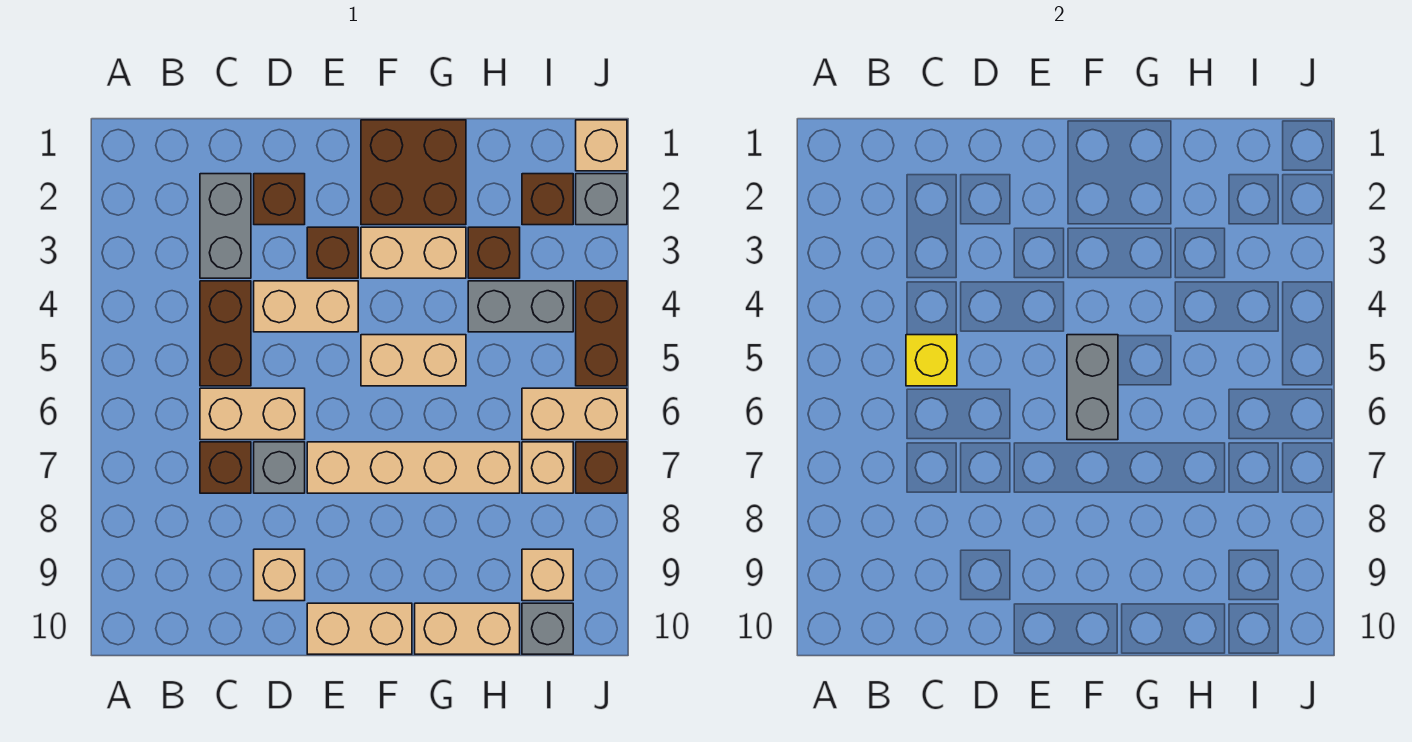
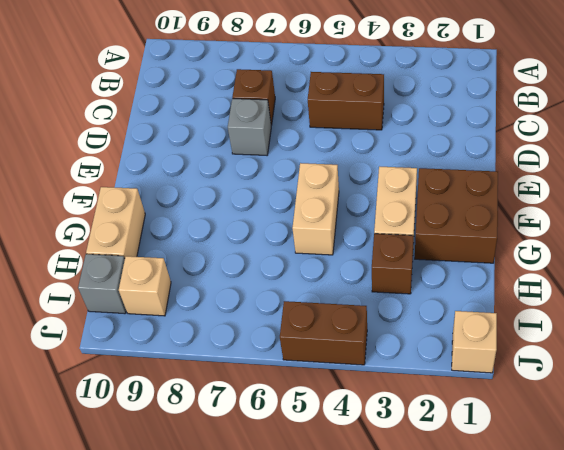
none -> grey brick C2:C3 level 1
none -> tan brick C6:D6 level 1
none -> brown brick D2 level 1

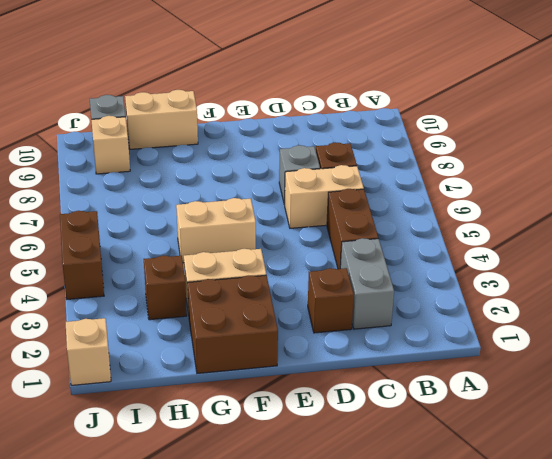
none -> tan brick D4:E4 level 1
none -> tan brick D9 level 1
none -> brown brick E3 level 1

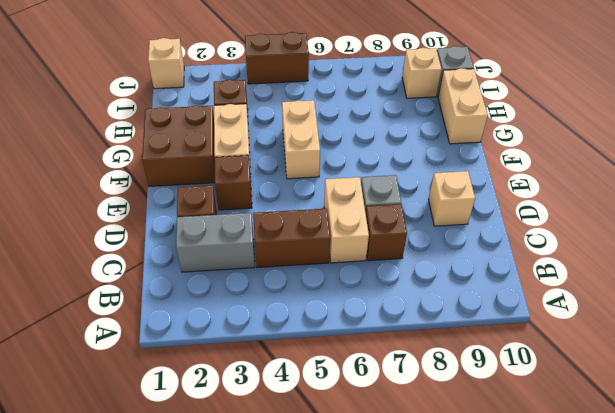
none -> tan brick D4:E4 level 1
none -> tan brick E7:H7 level 1
none -> tan brick E10:F10 level 1

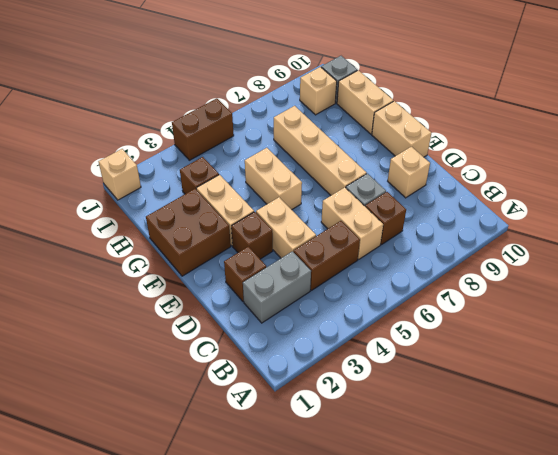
none -> grey brick H4:I4 level 1
none -> brown brick I2 level 1
none -> tan brick I6:J6 level 1

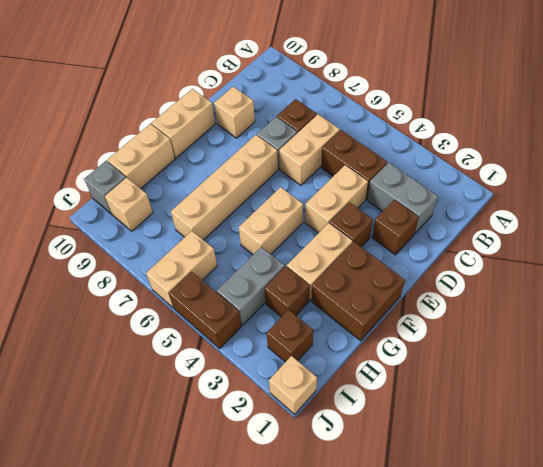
none -> tan brick I7 level 1
none -> grey brick J2 level 1
none -> brown brick J7 level 1

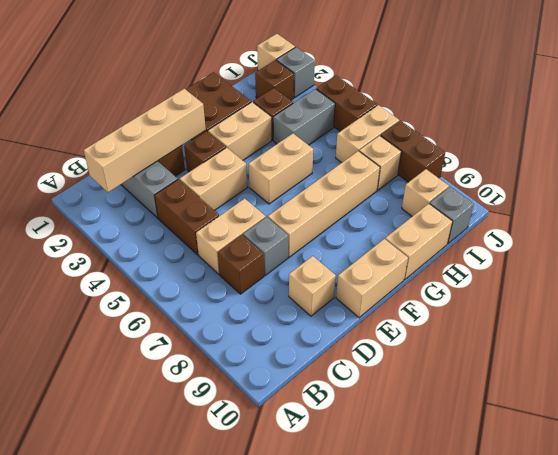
tan brick B2:E2 level 2 -> none
brown brick J7:J8 level 1 -> brown brick J7 level 1
none -> yellow brick C5 level 2
none -> grey brick F5:F6 level 2

